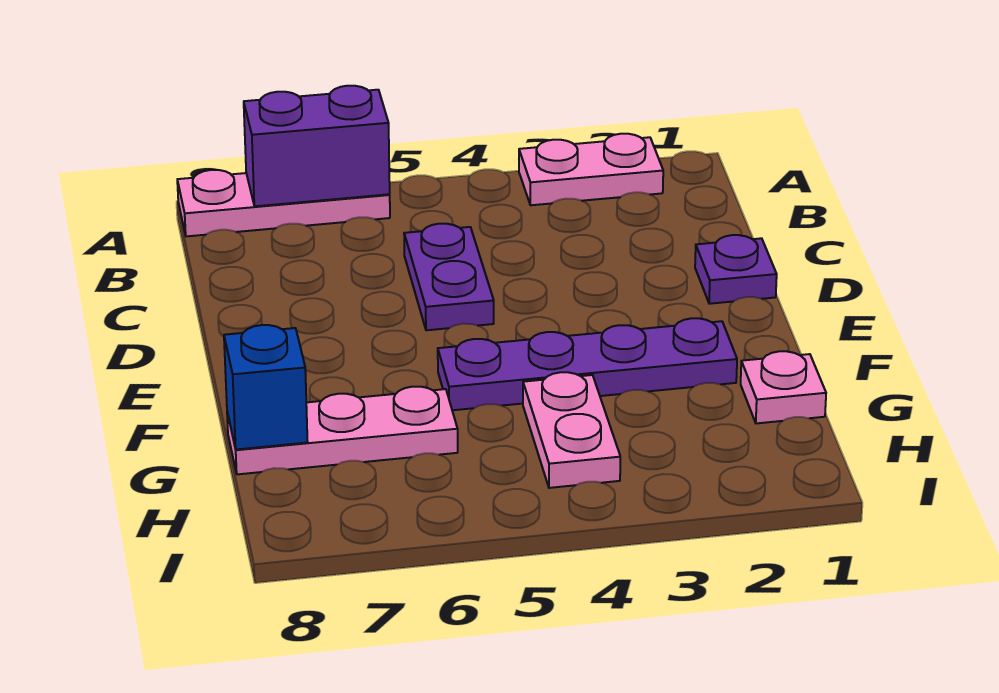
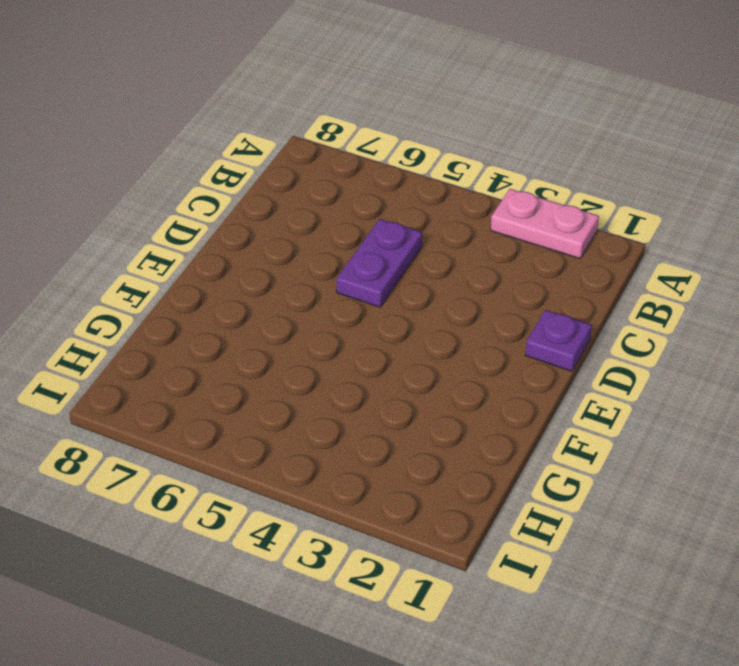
none -> pink plate A6:A8 level 1
none -> purple plate F2:F5 level 1

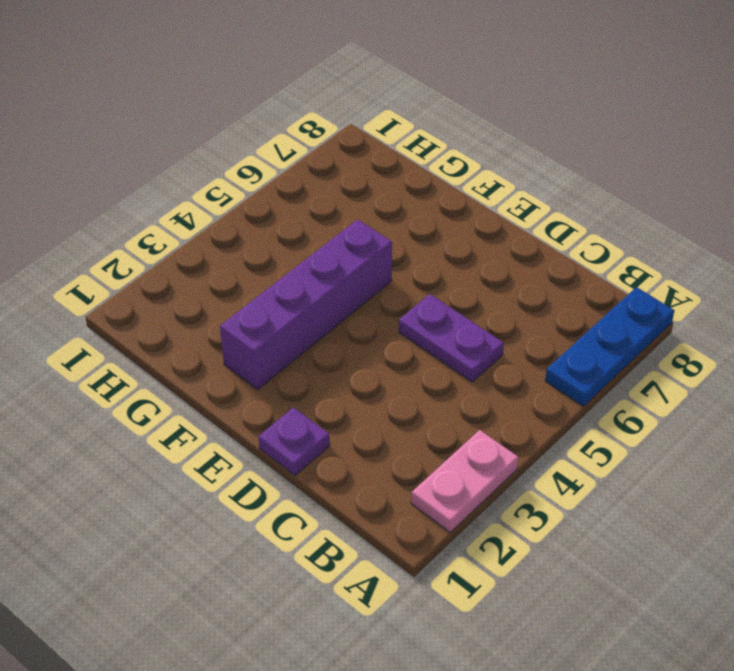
blue plate A6:A8 level 1 -> pink plate A6:A8 level 1
purple brick F2:F5 level 1 -> purple plate F2:F5 level 1
none -> pink plate G1 level 1
none -> pink plate G4:H4 level 1

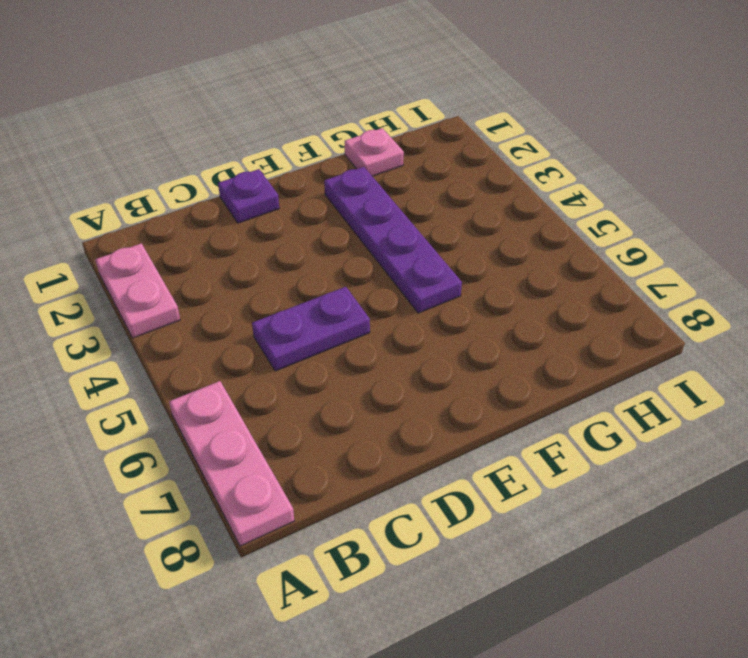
none -> pink plate G4:H4 level 1
none -> pink plate G6:G8 level 1

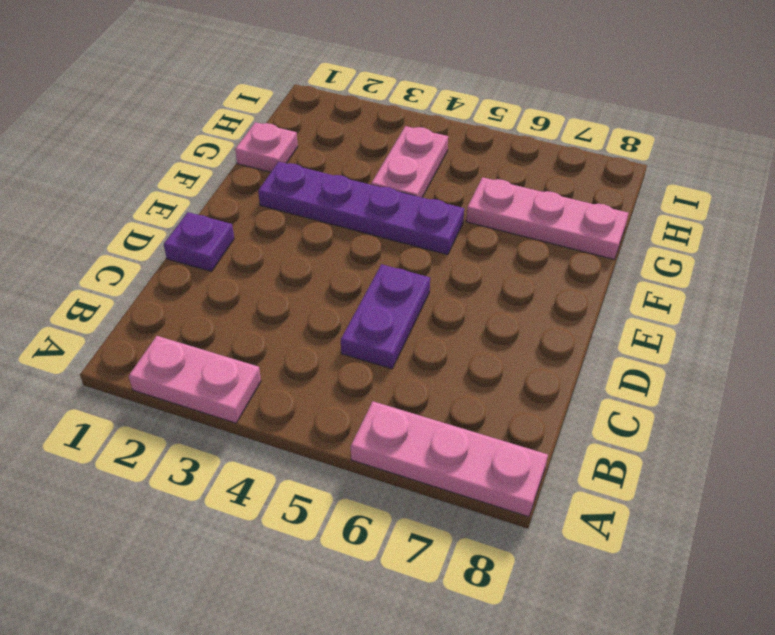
none -> purple brick A6:A7 level 2
none -> blue brick G8 level 2

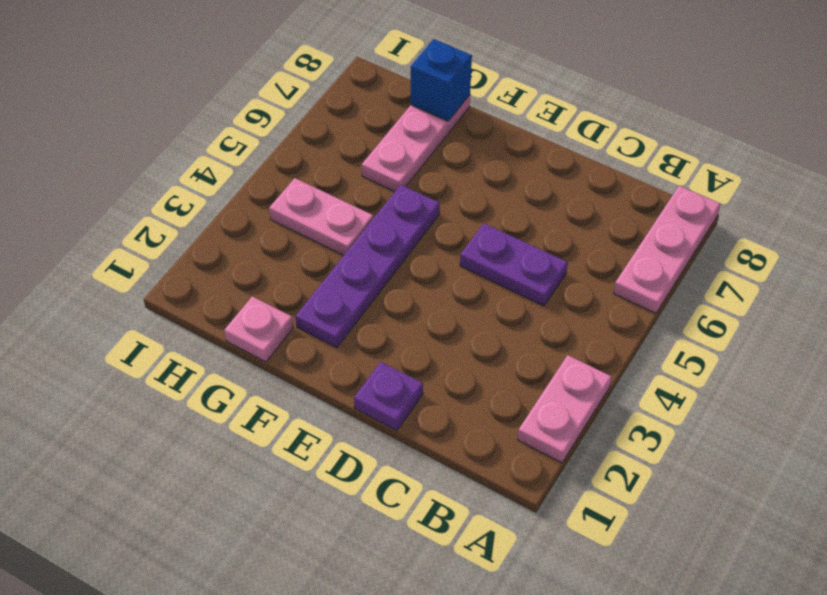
none -> purple brick A6:A7 level 2

